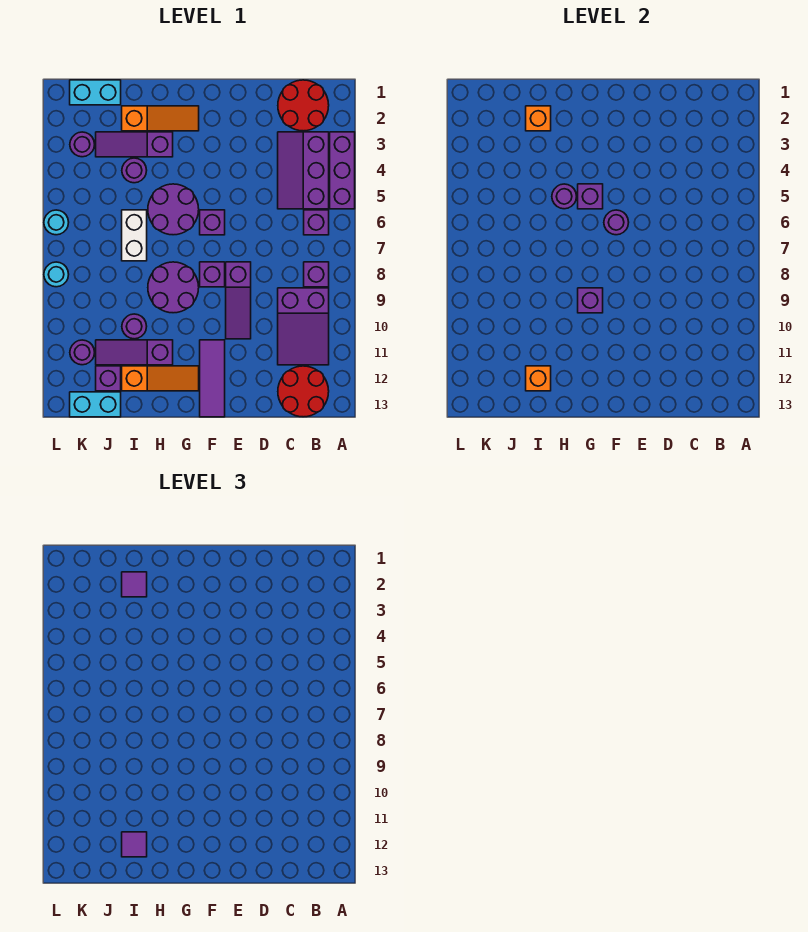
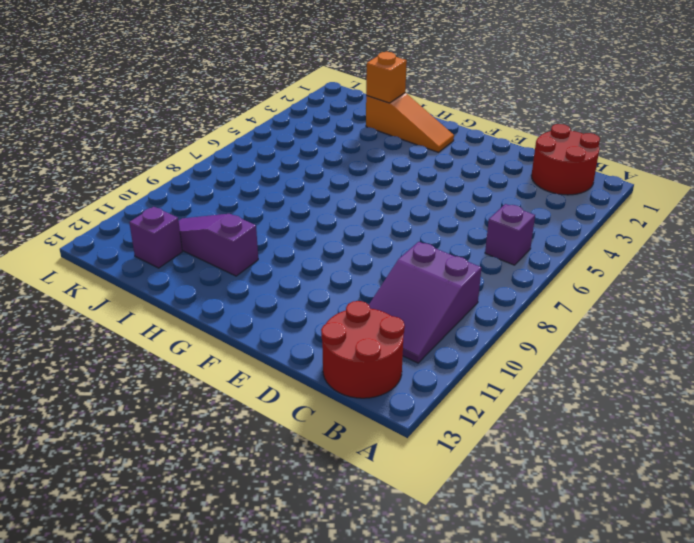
none -> purple brick A3:A5 level 1
none -> purple slope B3:C5 level 1 top B
none -> purple brick B8 level 1
none -> purple slope E8:E10 level 1 top 8

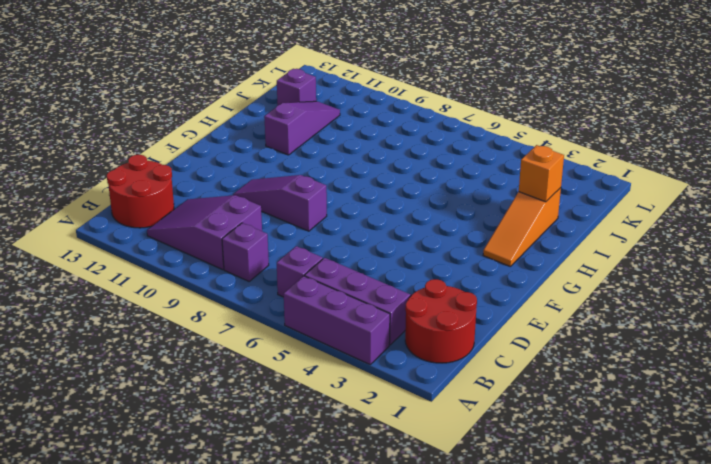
none -> purple brick F6 level 1
none -> purple brick F8 level 1
none -> purple tile F11:F13 level 1
none -> purple round brick G5:H6 level 1

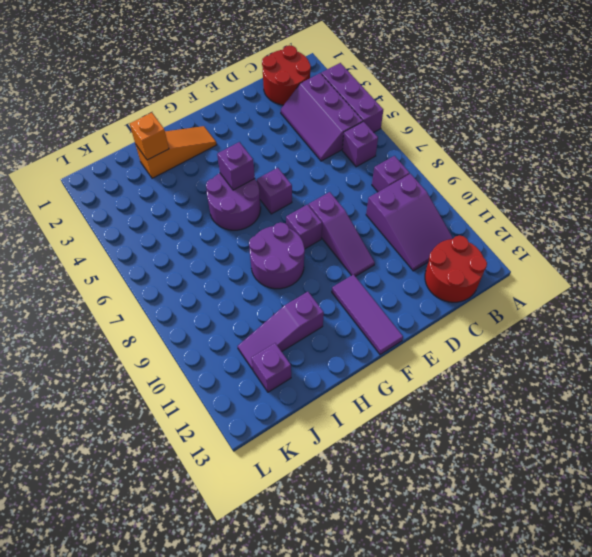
none -> orange slope G12:I12 level 1 top I
none -> purple slope H3:J3 level 1 top H
none -> purple round brick I4 level 1
none -> white brick I6:I7 level 1

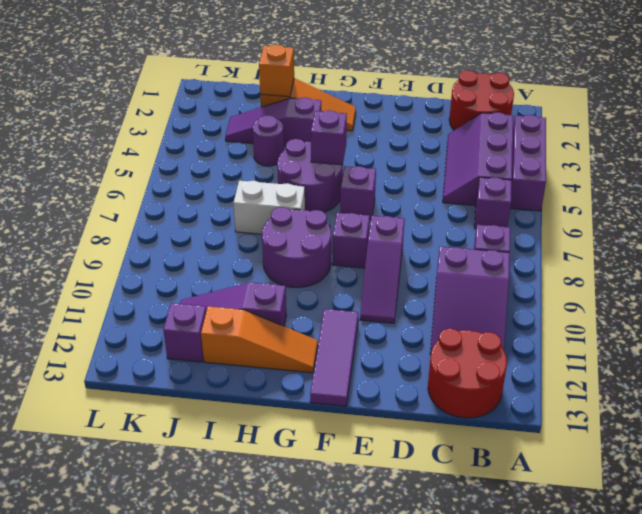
white brick H7:I7 level 1 -> white brick I6:I7 level 1
none -> purple round brick I10 level 1
none -> cyan brick J1:K1 level 1
none -> cyan brick J13:K13 level 1
none -> purple round brick K3 level 1

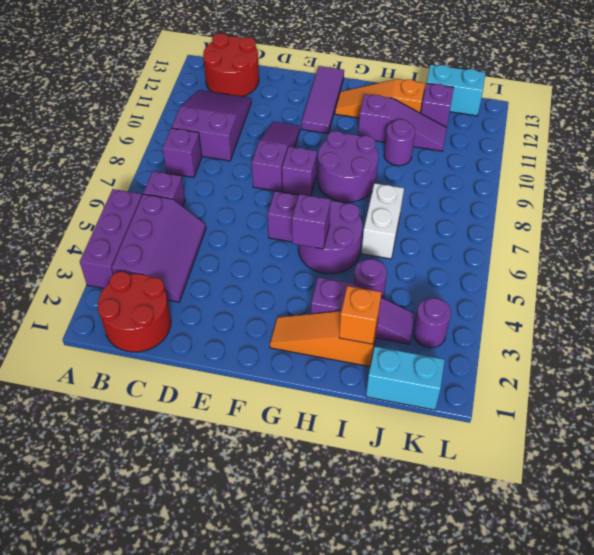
none -> purple round brick K11 level 1
none -> cyan round brick L6 level 1
none -> cyan round brick L8 level 1
none -> purple round brick F6 level 2

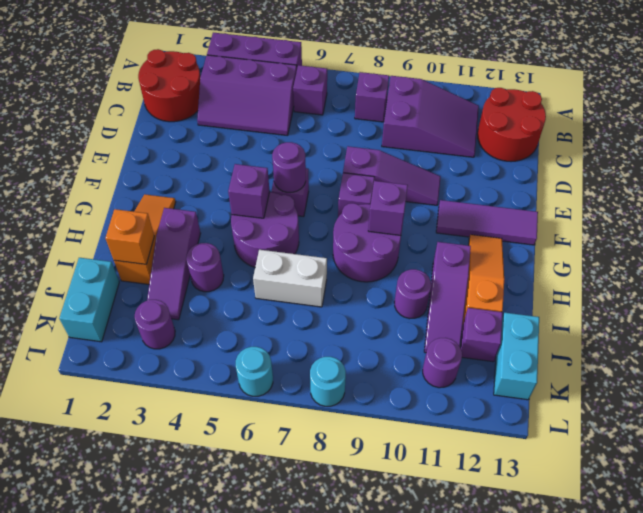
none -> purple round brick H5 level 2
none -> orange brick I12 level 2
none -> purple tile I2 level 3
none -> purple tile I12 level 3

